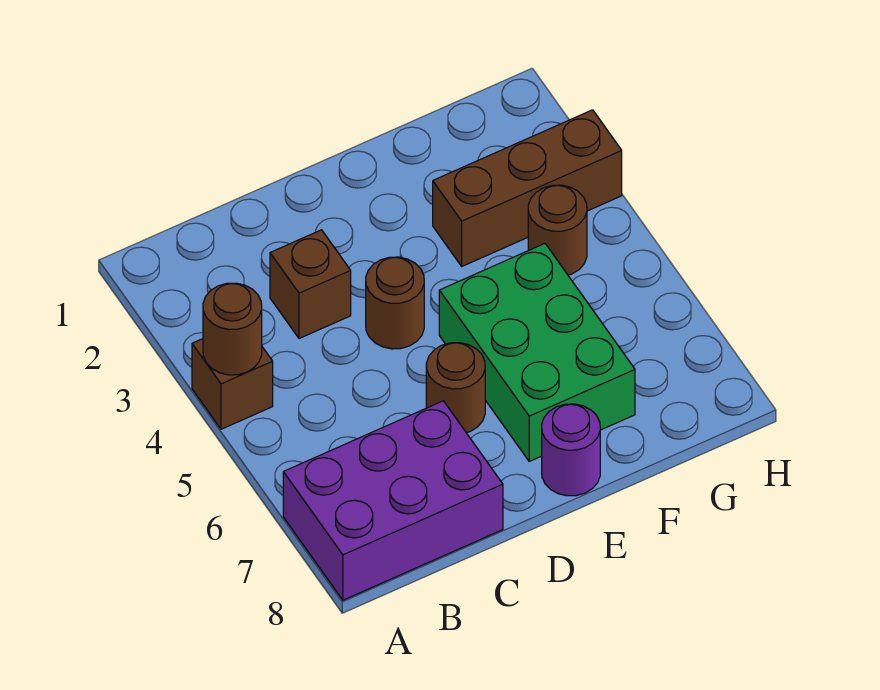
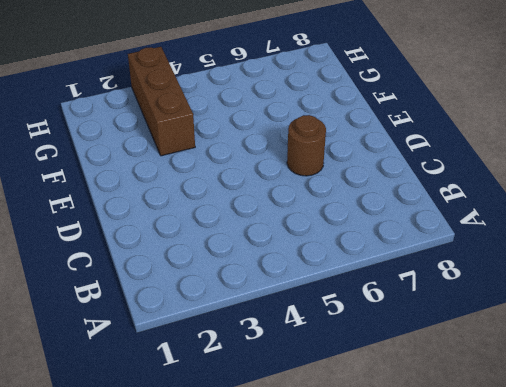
none -> brown brick A4 level 1
none -> purple brick A7:C8 level 1

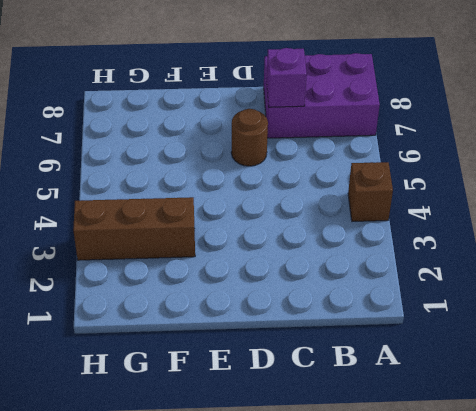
purple brick C7 level 2 -> none
none -> brown brick C3 level 1
none -> brown round brick D4 level 1

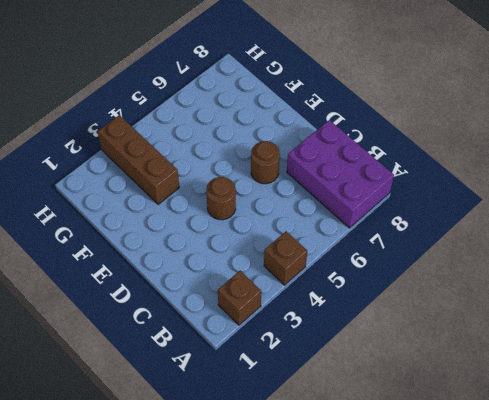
brown brick A2 level 1 -> brown brick C3 level 1
none -> green brick E5:F7 level 1
none -> purple round brick E8 level 1

